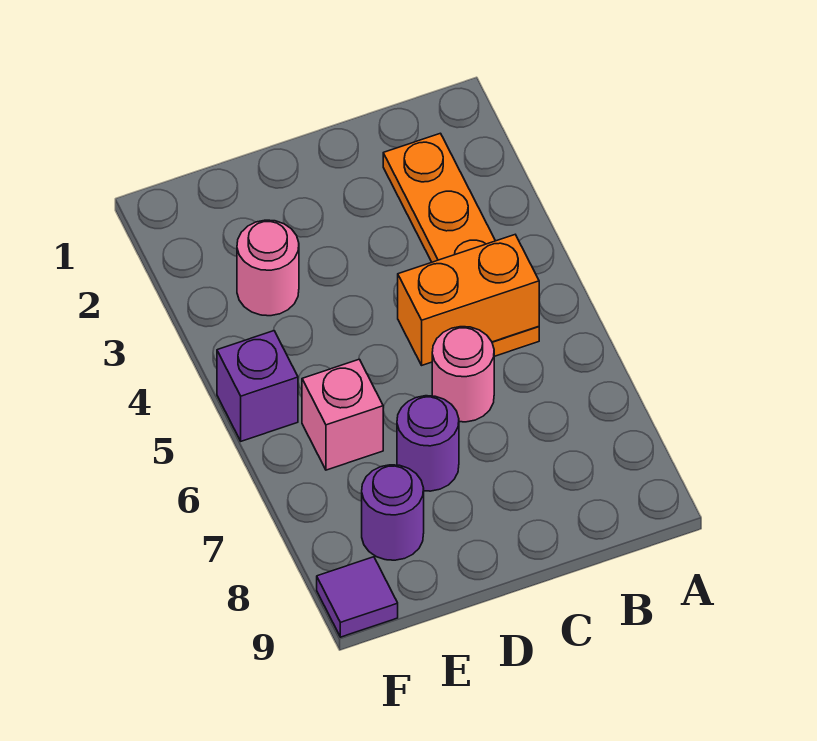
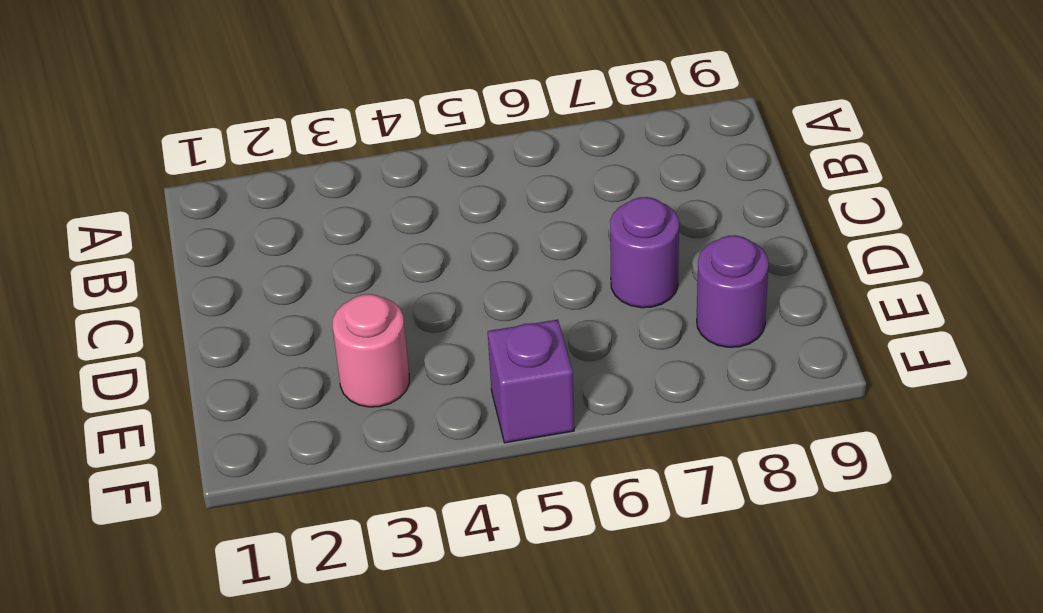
none -> orange plate B2:B5 level 1
none -> pink round brick C6 level 1

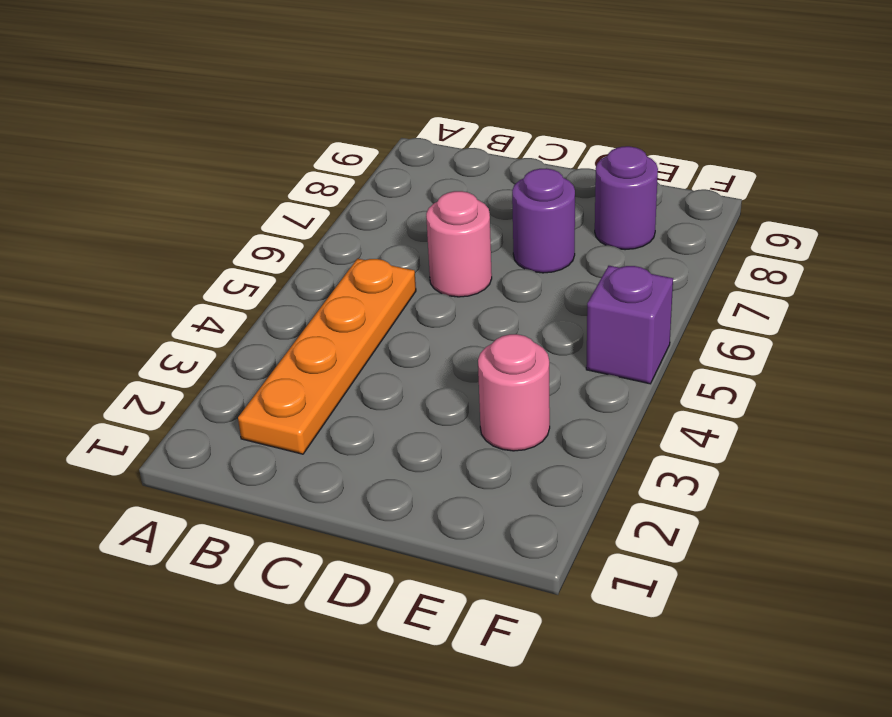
none -> pink brick E6 level 1
none -> purple tile F9 level 1

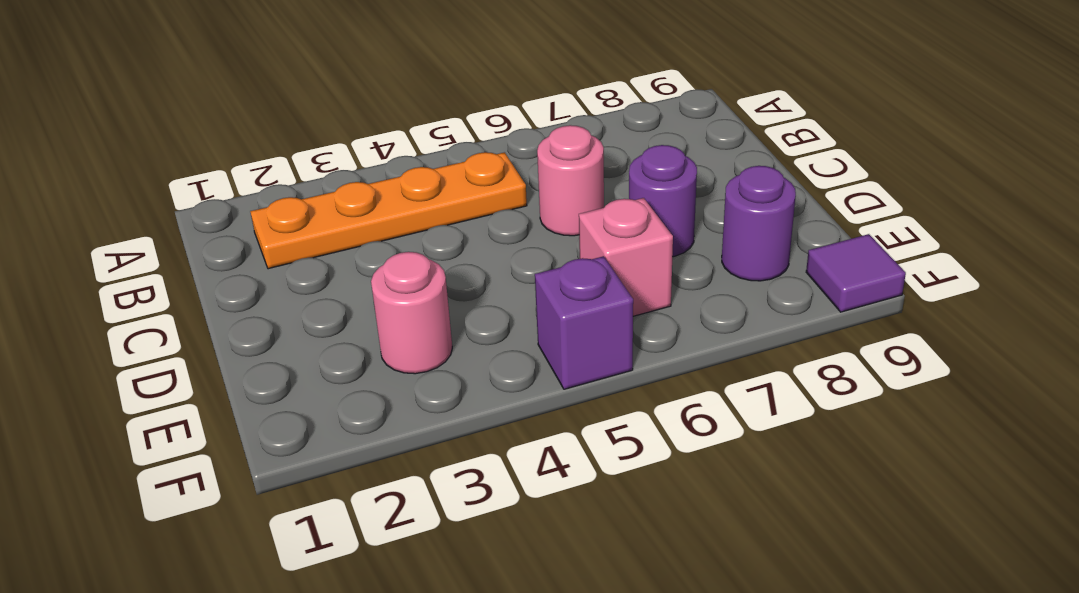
none -> orange brick B5:C5 level 2

